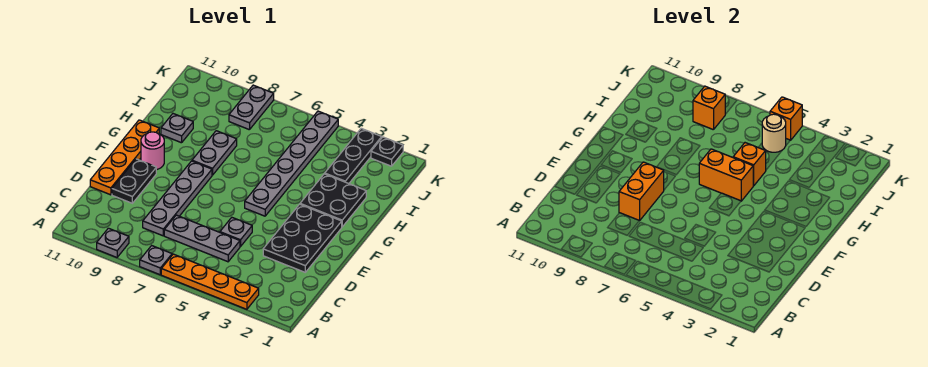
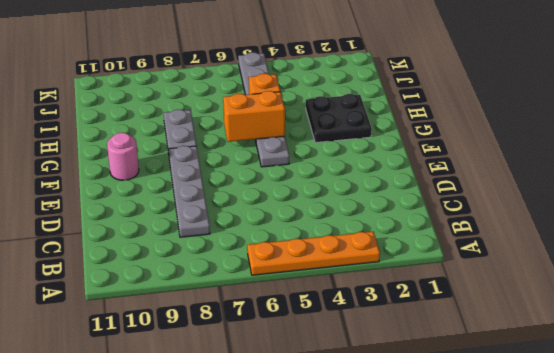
none -> grey plate A7 level 1
none -> grey plate A9 level 1
none -> grey plate C5:C7 level 1

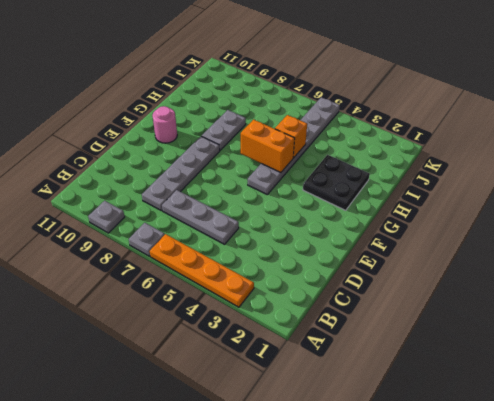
none -> black plate D2:F3 level 1
none -> grey plate D5 level 1
none -> black plate D10:E10 level 1

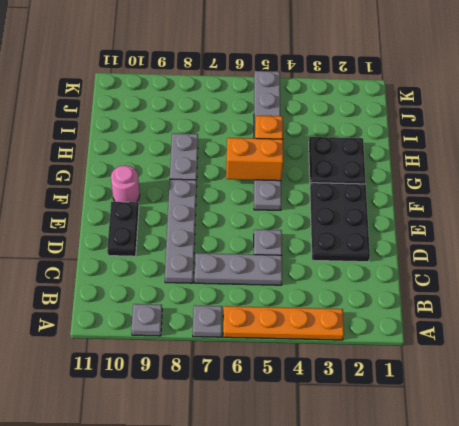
none -> orange plate D11:G11 level 1
none -> grey plate H10 level 1
none -> black plate I3:K3 level 1

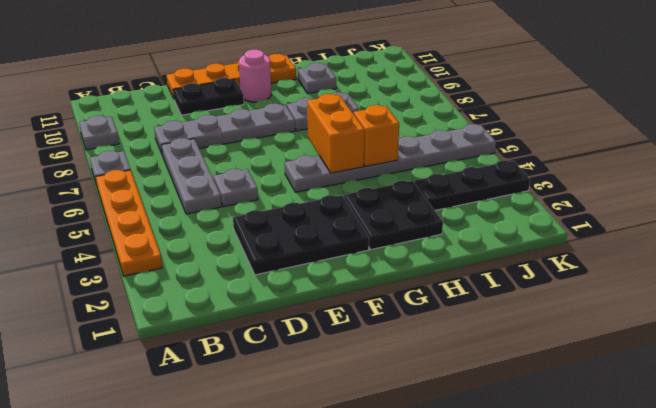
none -> grey plate J8:K8 level 1
none -> black plate K2 level 1
none -> orange brick D8:E8 level 2

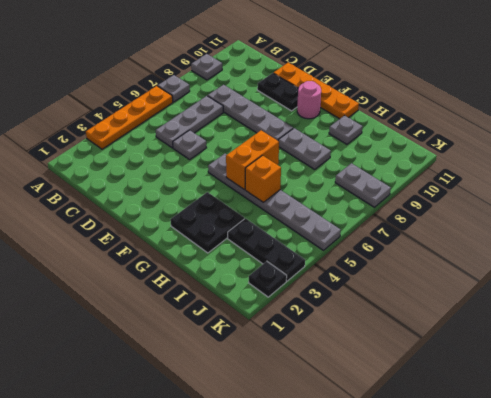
none -> black plate D2:F3 level 1
none -> orange brick D8:E8 level 2
none -> tan round brick J5 level 2

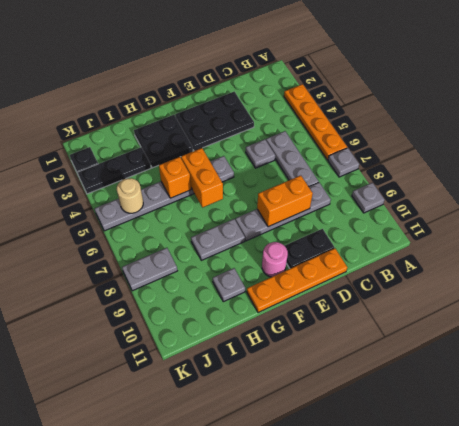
none -> orange brick J8 level 2
none -> orange brick K5 level 2

